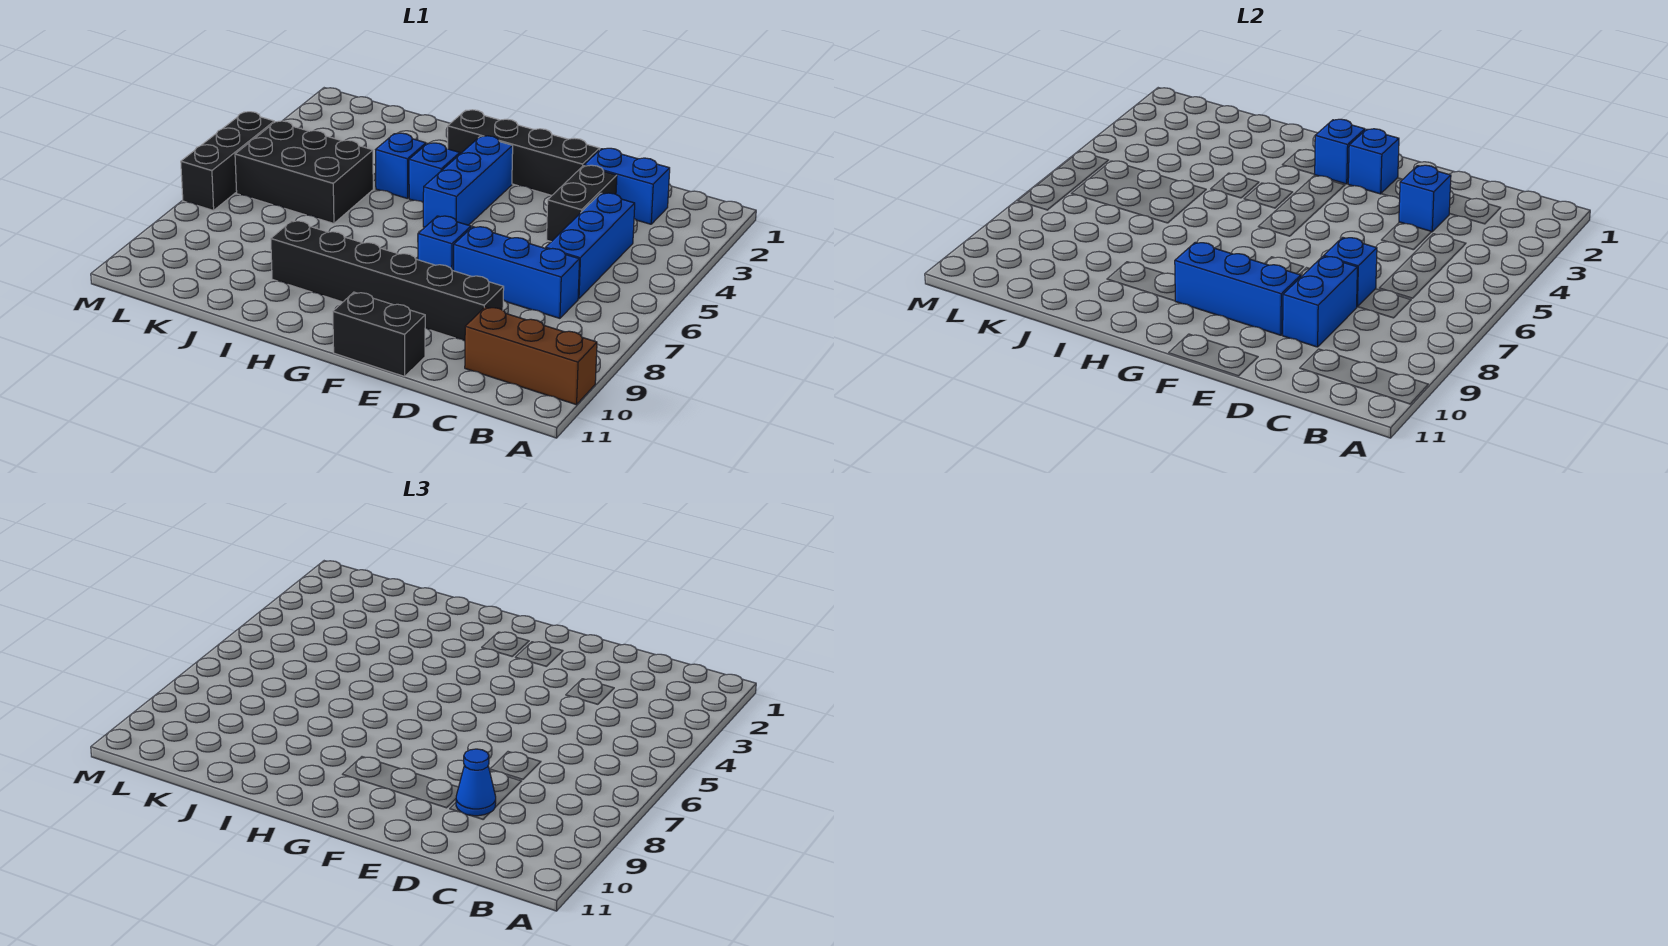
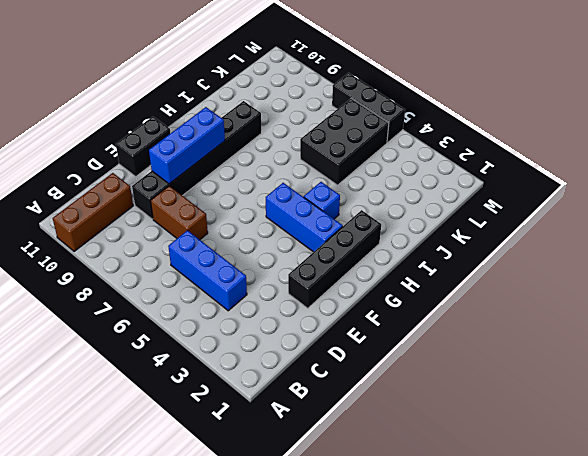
brown brick D7:D8 level 1 -> blue brick C7:E7 level 1
none -> blue brick C2:D2 level 1
none -> black brick D3:D4 level 1
none -> blue brick F7 level 1

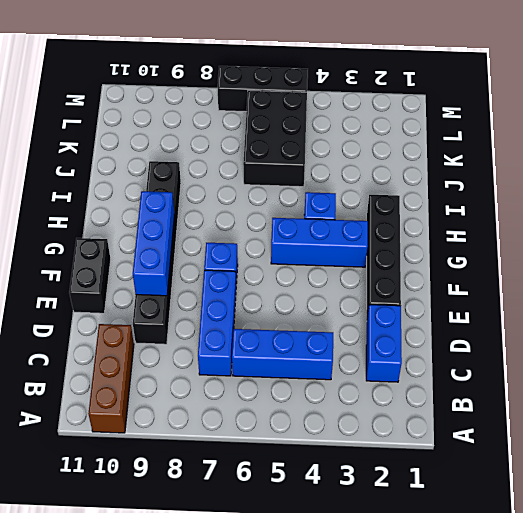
none -> black brick D3:D4 level 1
none -> blue brick I4 level 1
none -> blue brick D3 level 2

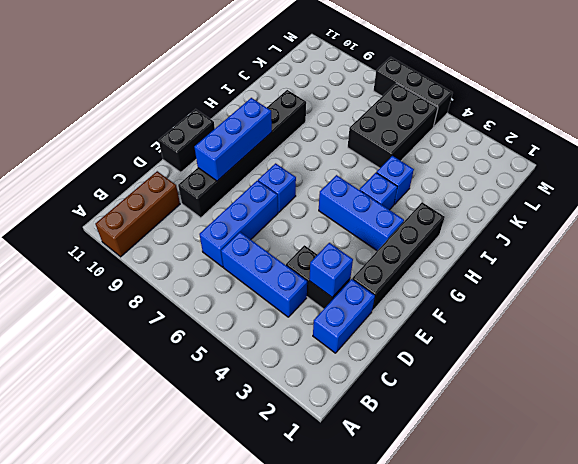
none -> blue brick D7 level 2
none -> blue brick D8:D9 level 2
none -> blue brick F2 level 2

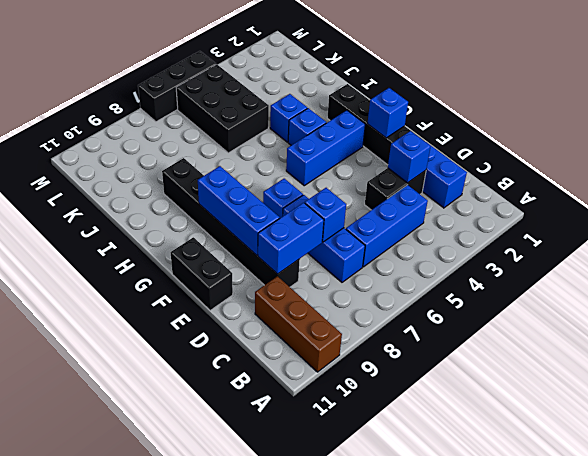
none -> blue brick G2 level 2
none -> blue cone D9 level 3

